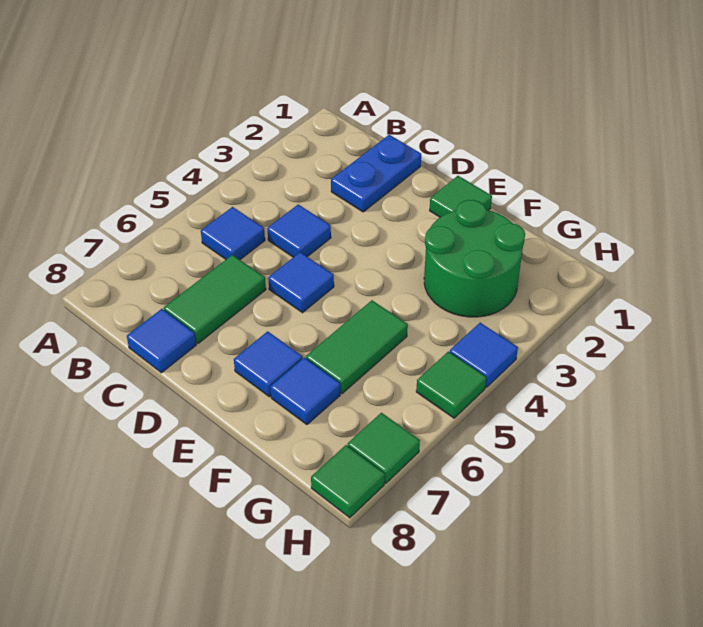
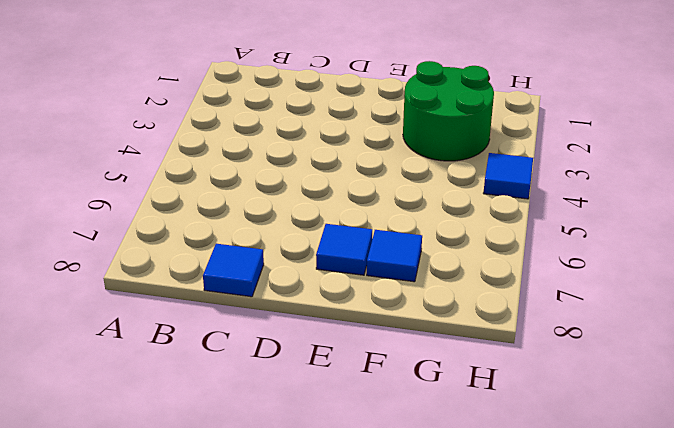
none -> blue tile B5 level 1
none -> blue plate C1:C2 level 1
none -> blue tile C4 level 1

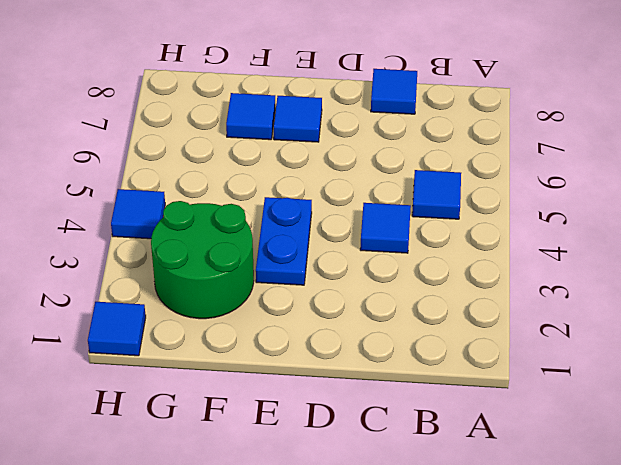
blue plate E3:E4 level 1 -> blue plate C1:C2 level 1
blue tile H1 level 1 -> blue tile D5 level 1
none -> green tile C6:C7 level 1
none -> green tile E1 level 1
none -> green tile F5:F6 level 1

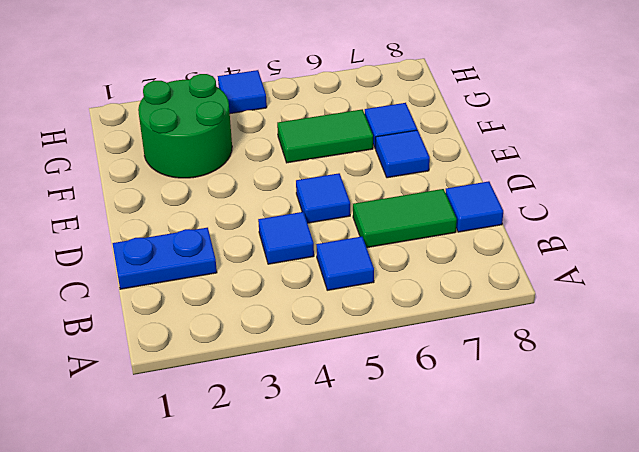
none -> green tile E1 level 1
none -> green tile H5 level 1
none -> green tile H7 level 1

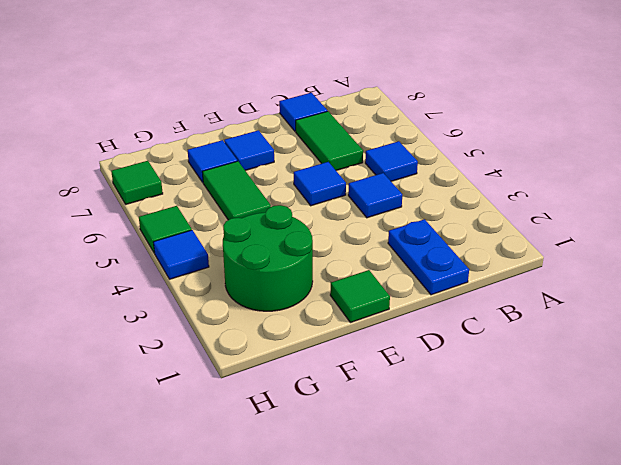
none -> green tile H8 level 1

